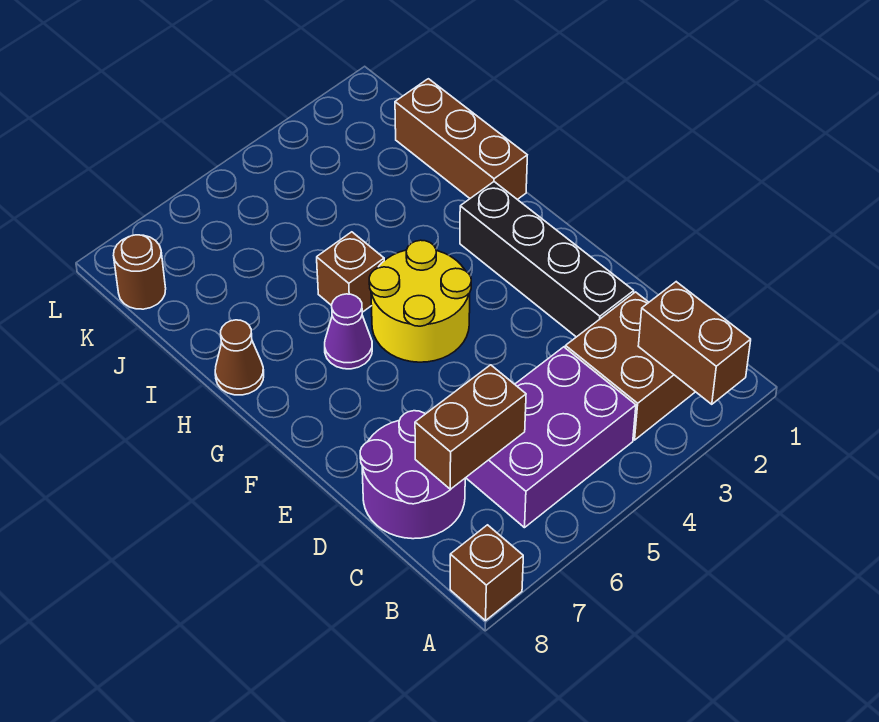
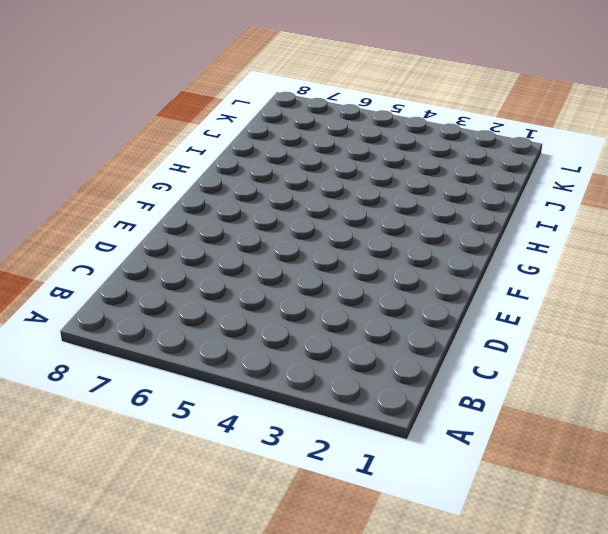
none -> brown brick A8 level 1
none -> brown brick B2:C3 level 1
none -> purple brick B4:C6 level 1

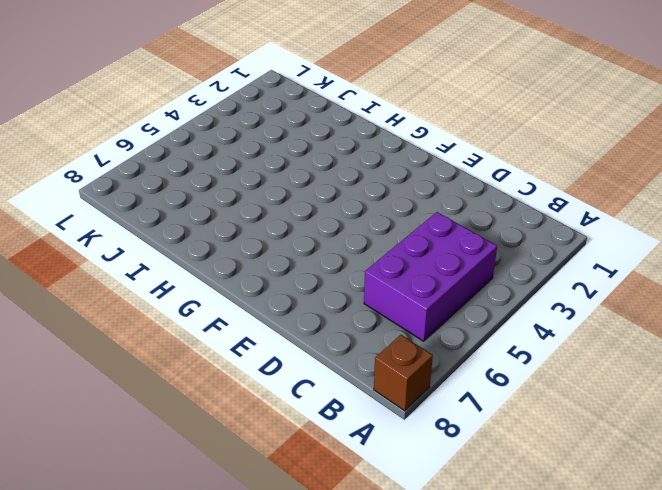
none -> brown brick B2:C3 level 1
none -> purple round brick C7:D8 level 1
none -> black brick D2:G2 level 1

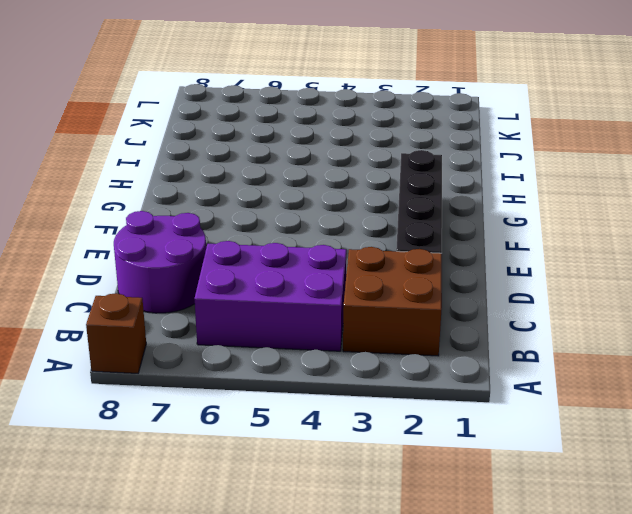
none -> yellow round brick F4:G5 level 1
none -> purple cone G6 level 1
none -> brown brick H1:J1 level 1

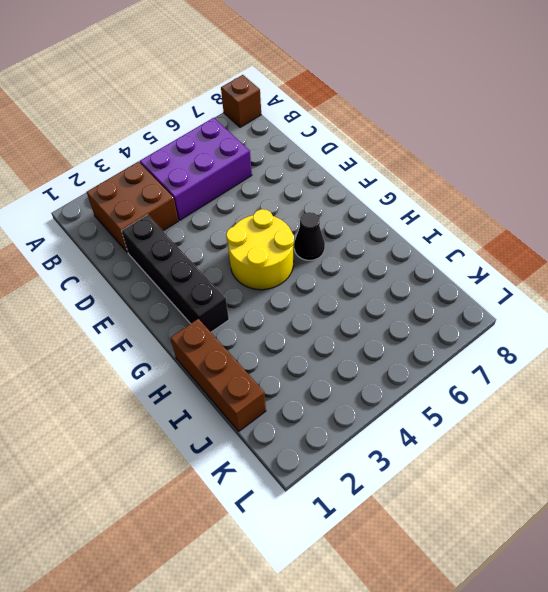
black cone G6 level 1 -> purple cone G6 level 1
none -> purple round brick C7:D8 level 1
none -> brown brick H5 level 1
none -> brown cone H8 level 1

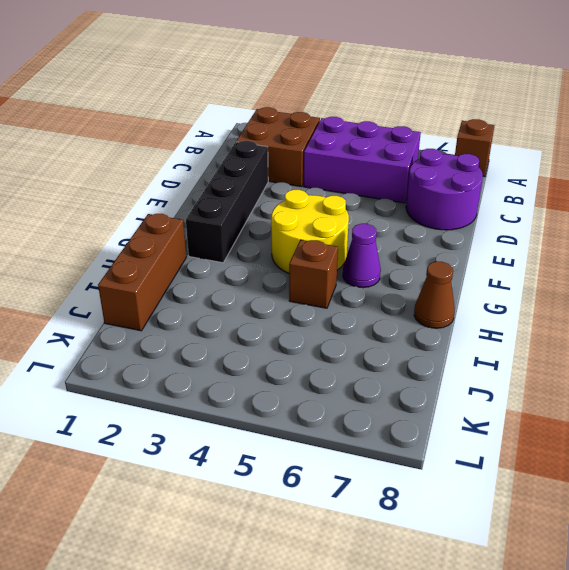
none -> brown round brick K8 level 1
none -> brown brick A2:B2 level 2
none -> brown brick C6:C7 level 2

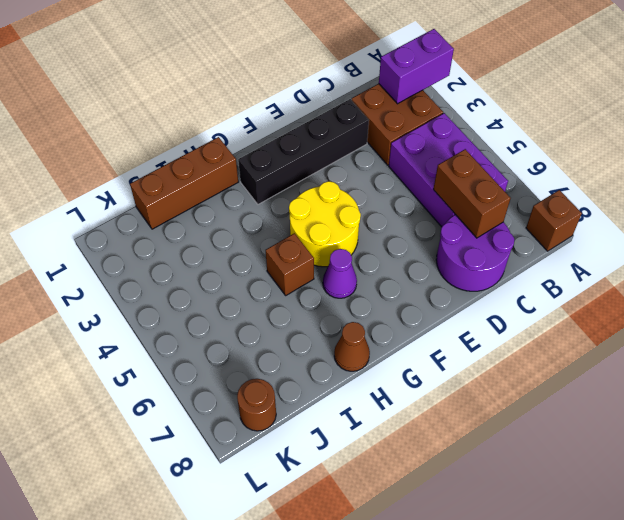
purple brick A2:B2 level 2 -> brown brick A2:B2 level 2

